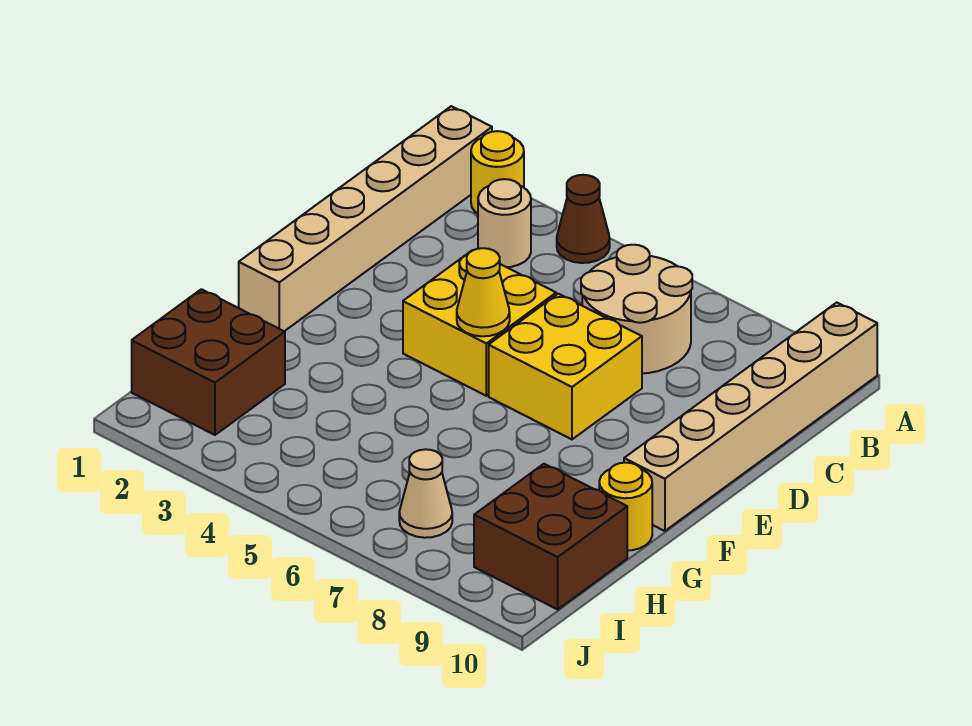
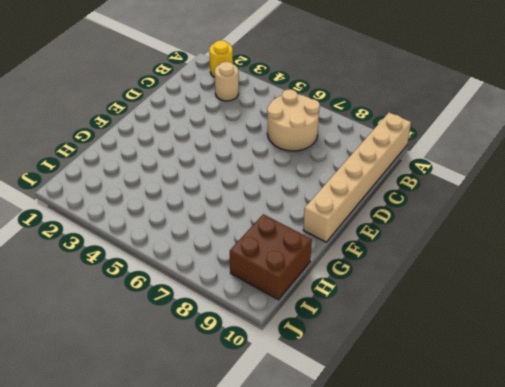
none -> tan brick A1:F1 level 1
none -> brown cone A4 level 1
none -> yellow brick D4:E5 level 1

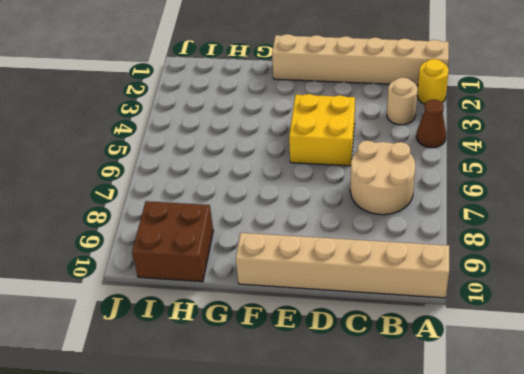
none -> yellow brick D6:E7 level 1
none -> yellow round brick G10 level 1
none -> brown brick H1:I2 level 1

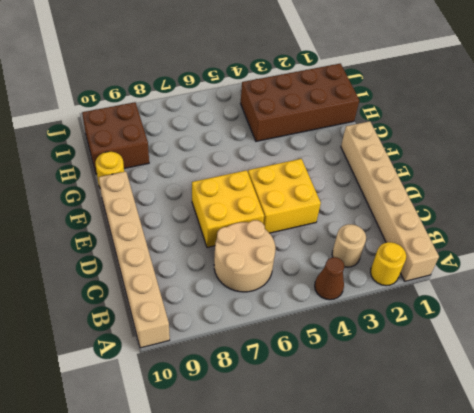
brown brick H1:I4 level 1 -> brown brick H1:I2 level 1
none -> tan cone I7 level 1
none -> yellow cone E5 level 2

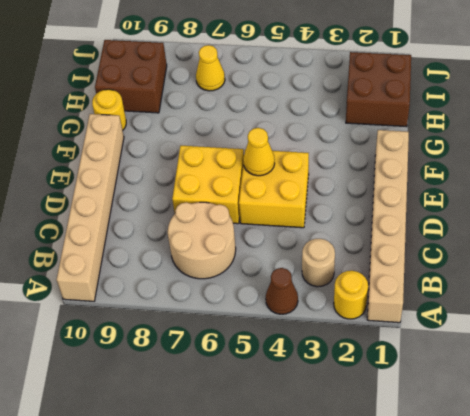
yellow cone I7 level 1 -> tan cone I7 level 1

